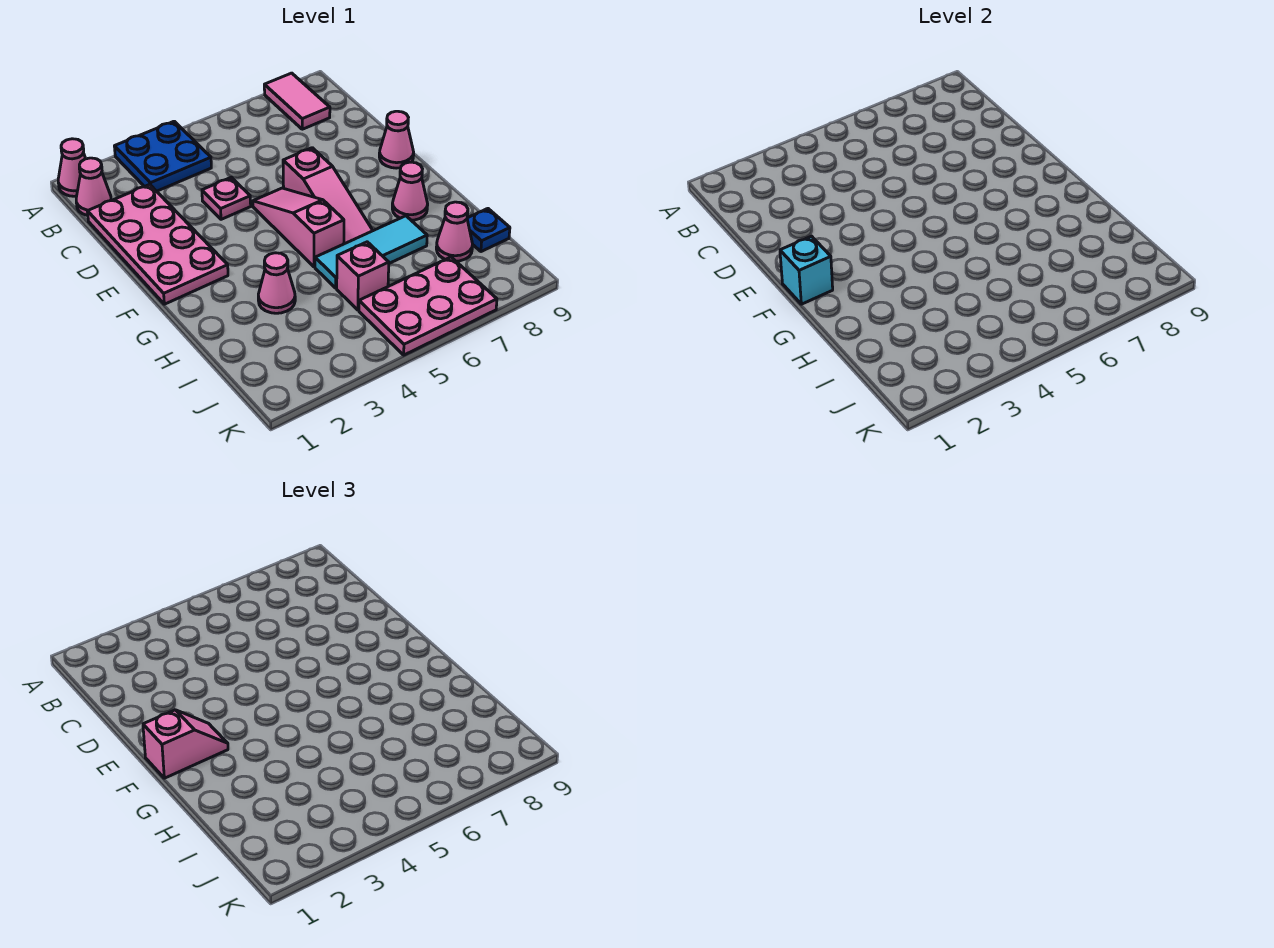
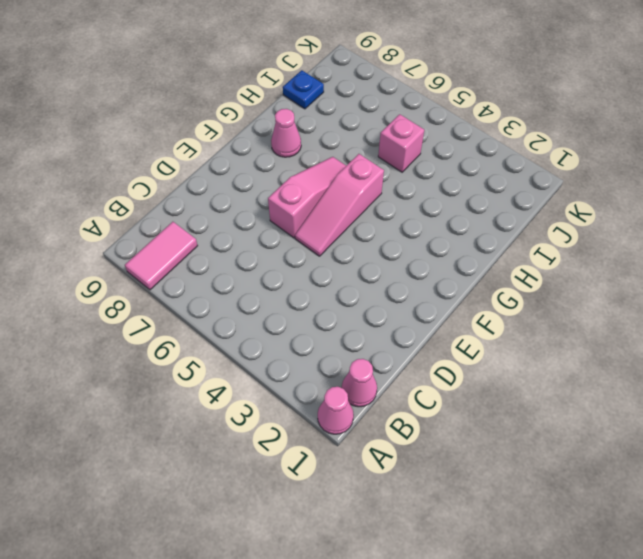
none -> blue plate A3:B4 level 1
none -> pink plate C1:F2 level 1
none -> pink plate D4 level 1

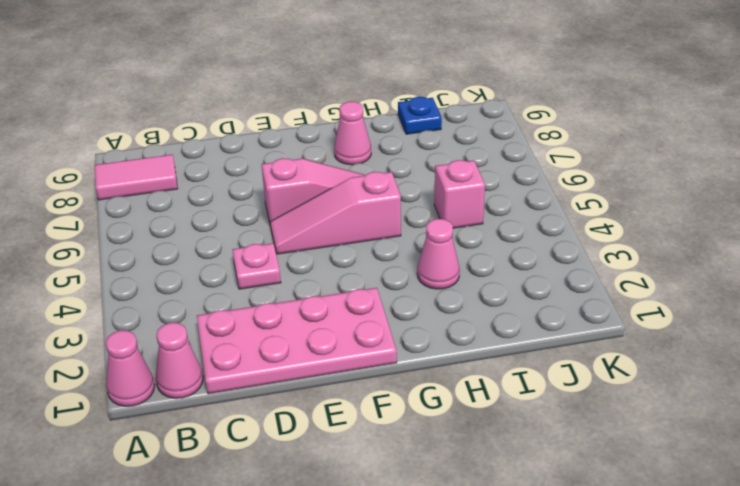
none -> blue plate A3:B4 level 1
none -> pink cone E9 level 1
none -> cyan tile H5:H7 level 1

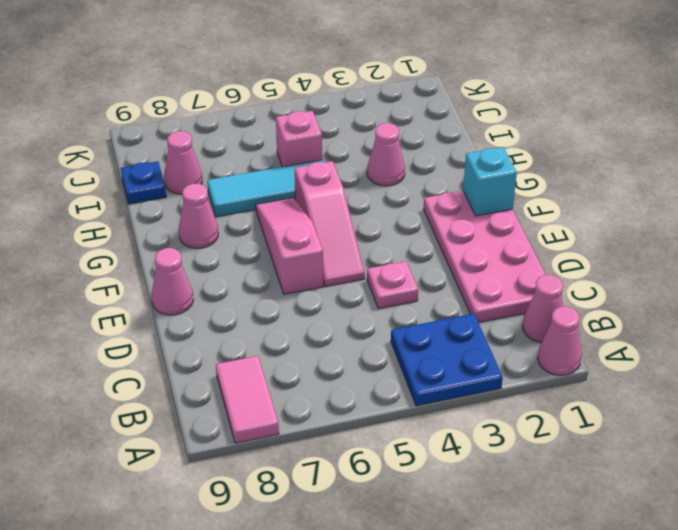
none -> pink plate J5:K7 level 1
none -> pink slope F1:F2 level 3 top 1

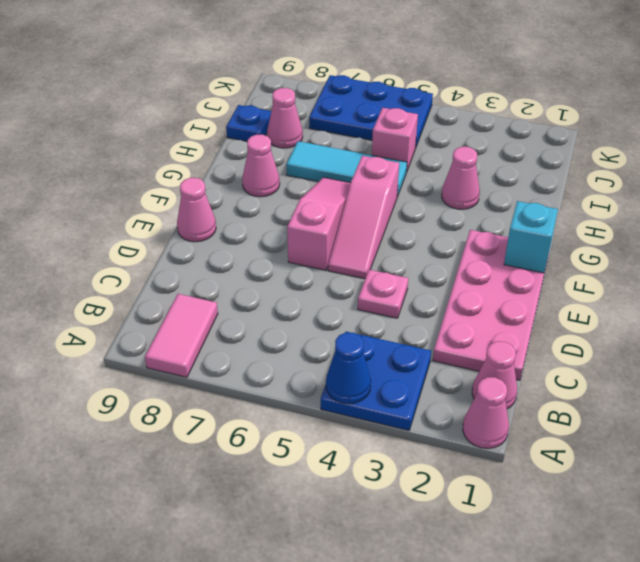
blue cone A4 level 2 -> none
blue plate J5:K7 level 1 -> pink plate J5:K7 level 1
none -> pink slope F1:F2 level 3 top 1

